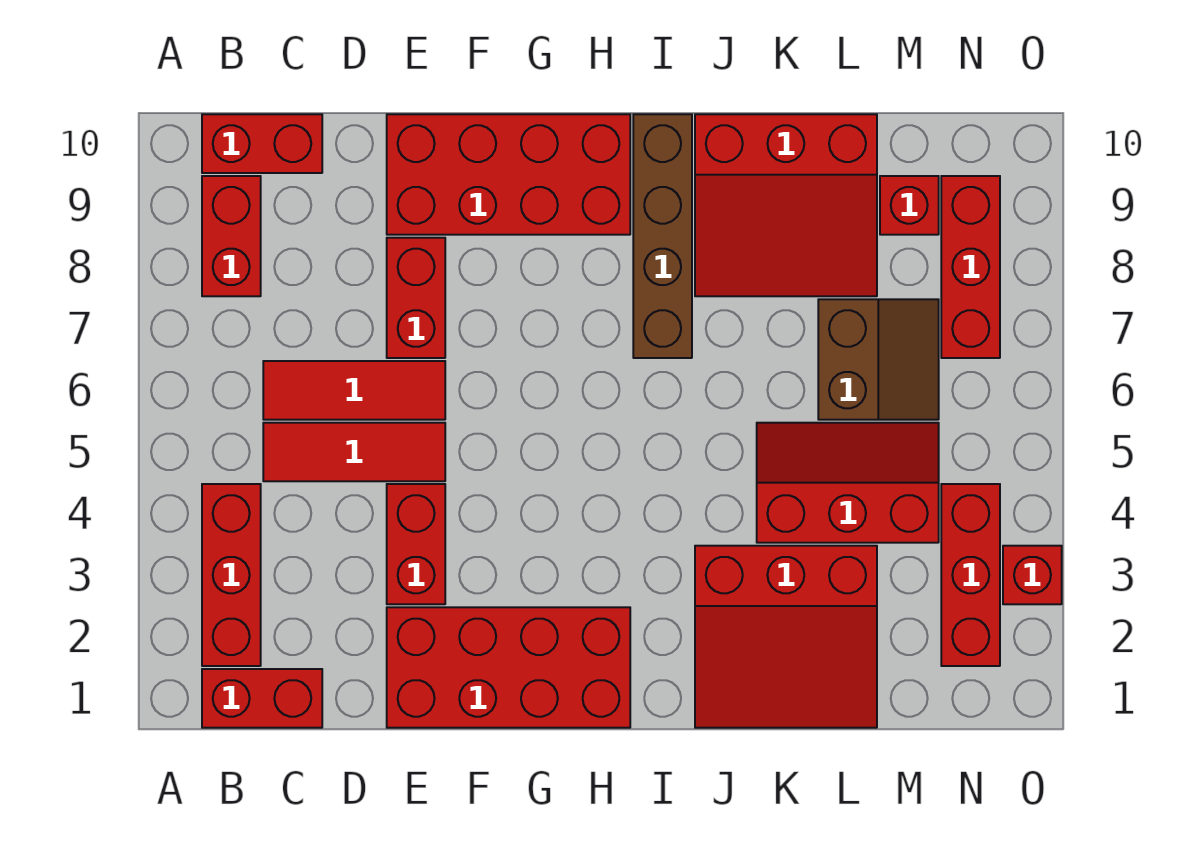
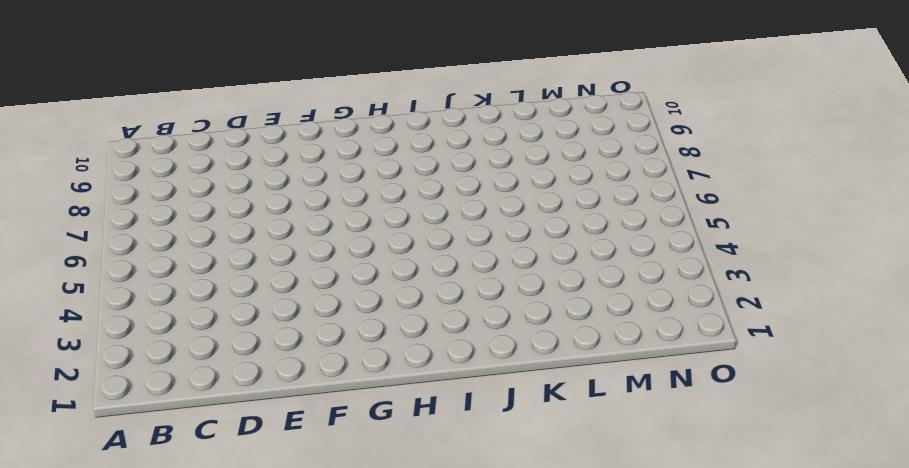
none -> red brick B1:C1 level 1
none -> red brick B2:B4 level 1
none -> red brick B8:B9 level 1

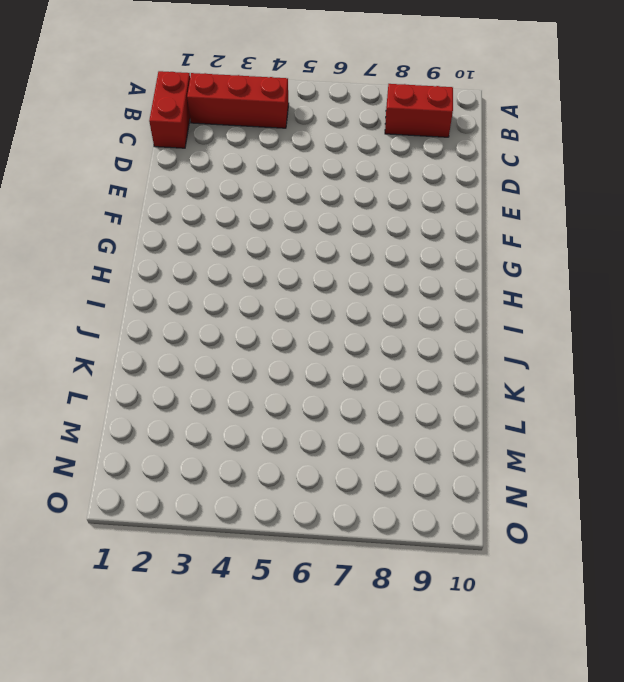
none -> red brick B10:C10 level 1
none -> red tile C5:E5 level 1
none -> red tile C6:E6 level 1

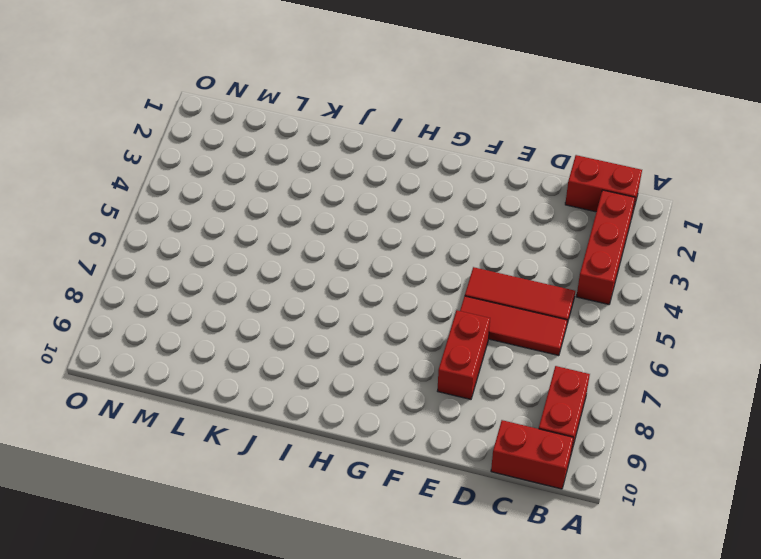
none -> red brick E1:H2 level 1
none -> red brick E3:E4 level 1
none -> red brick E9:H10 level 1

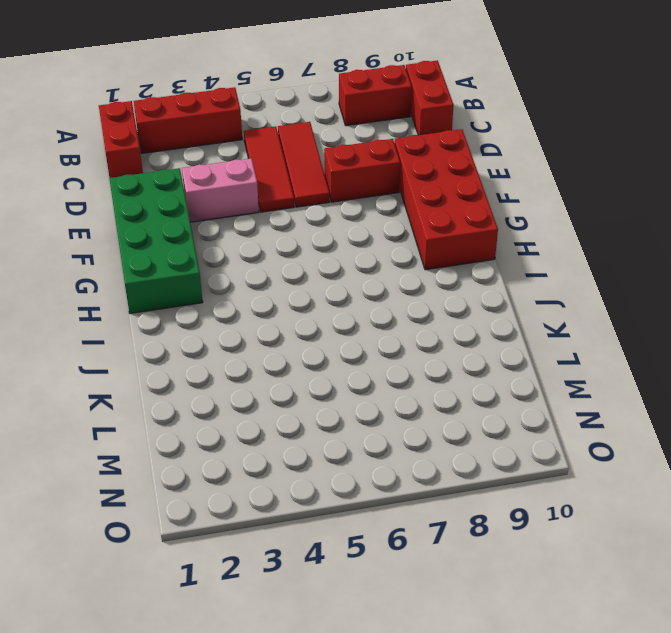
green brick E1:H2 level 1 -> red brick E1:H2 level 1
pink brick E3:E4 level 1 -> red brick E3:E4 level 1
none -> brown brick I7:I10 level 1
none -> red slope J1:L3 level 1 top 3
none -> red slope J8:L10 level 1 top 10

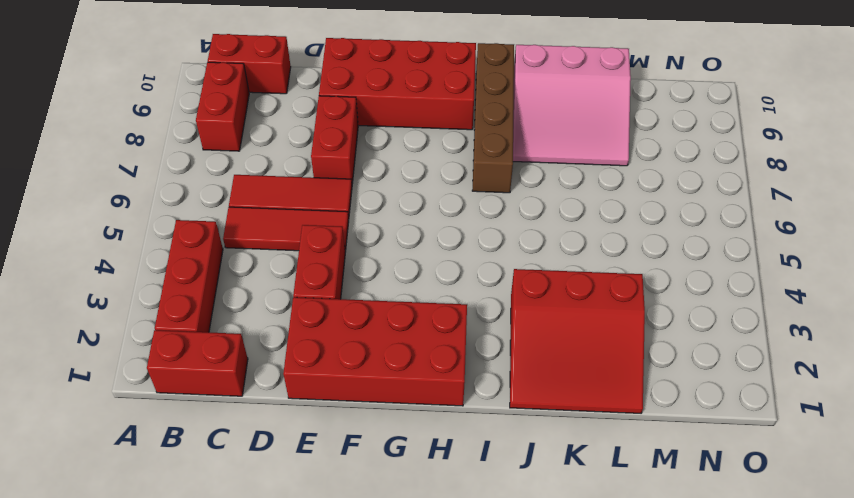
pink slope J8:L10 level 1 top 10 -> red slope J8:L10 level 1 top 10
none -> red slope K4:M5 level 1 top 4
none -> brown slope L6:M7 level 1 top L
none -> red brick M9 level 1

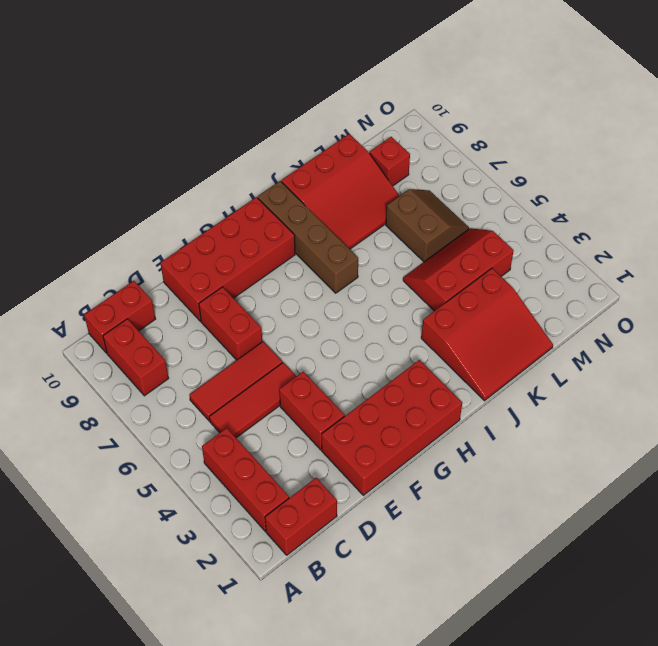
none -> red brick N2:N4 level 1
none -> red brick N7:N9 level 1
none -> red brick O3 level 1

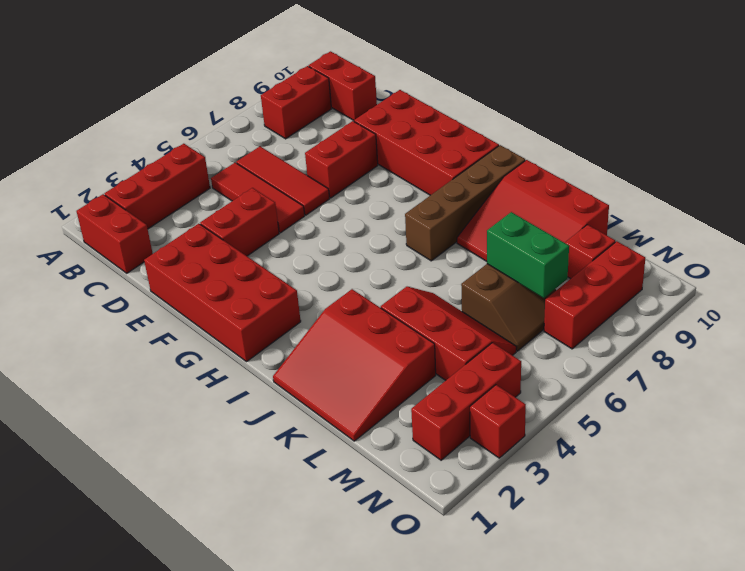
green brick L7:M7 level 2 -> none

